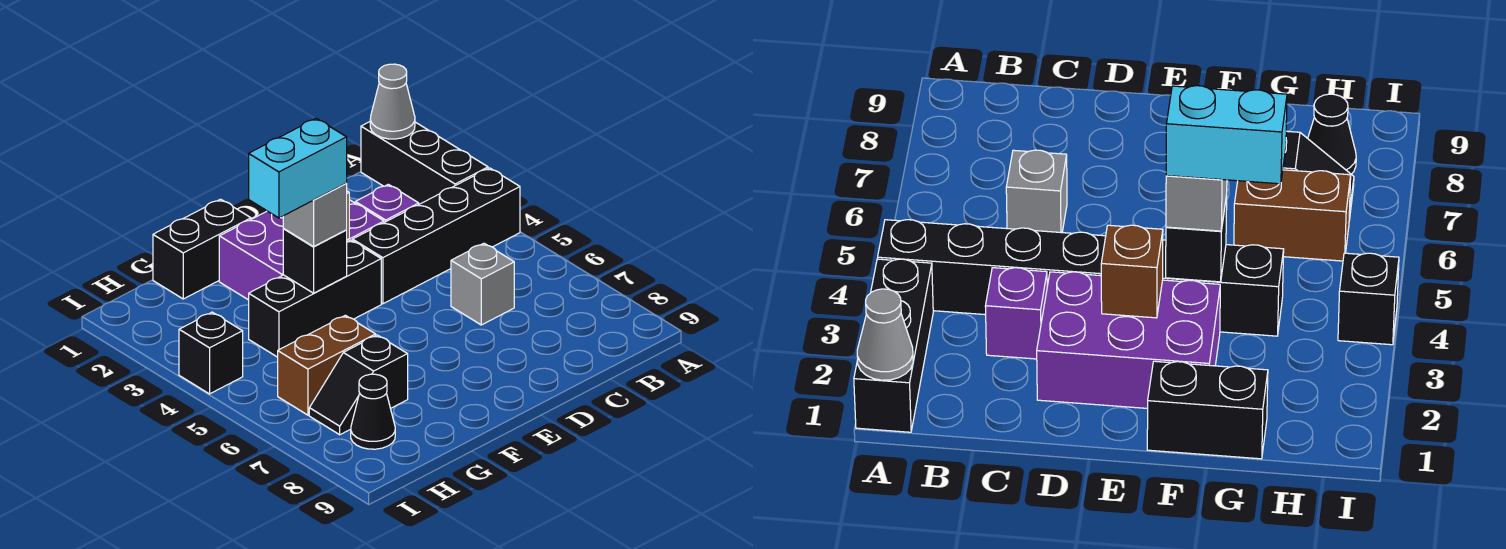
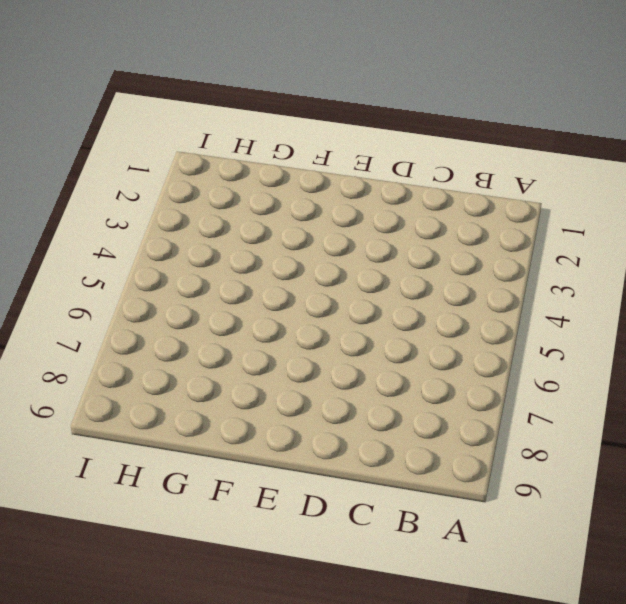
none -> black brick A1:A3 level 1
none -> black brick A4:D4 level 1
none -> purple brick C3 level 1

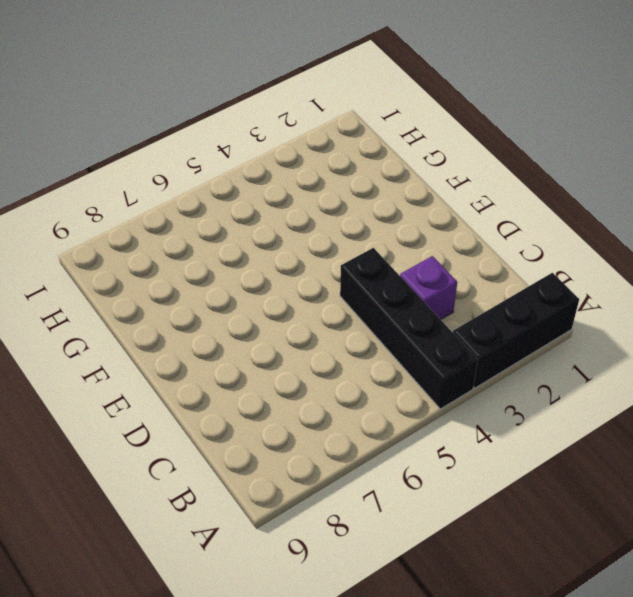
none -> grey brick C6 level 1
none -> purple brick D2:F3 level 1
none -> black brick E4:G4 level 1

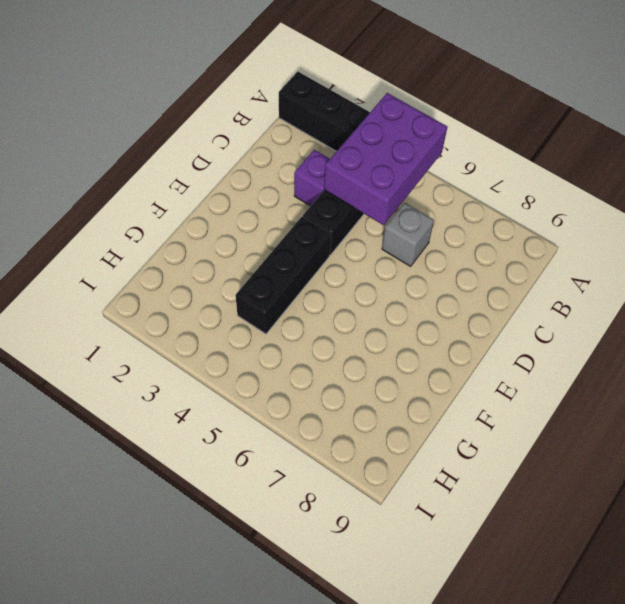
purple brick A4:C5 level 2 -> purple brick D2:F3 level 1
none -> black brick F1:G1 level 1
none -> brown brick G6:H6 level 1
none -> black slope G7:H7 level 1 top G

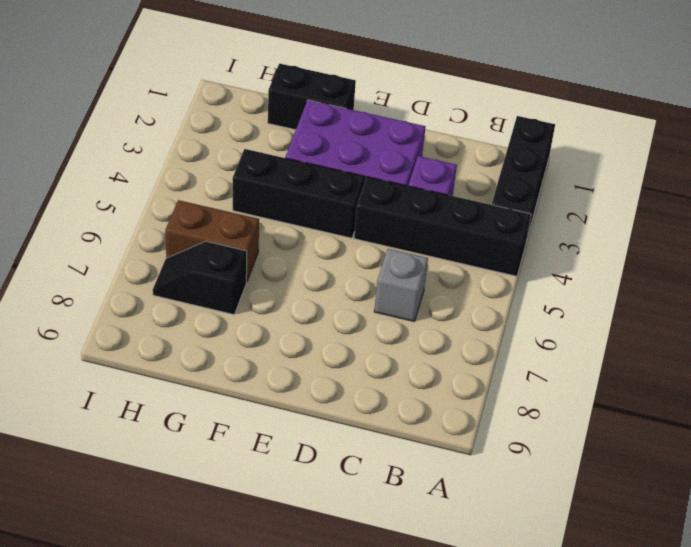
none -> black cone H8 level 1
none -> black brick I4 level 1
none -> grey cone A1 level 2

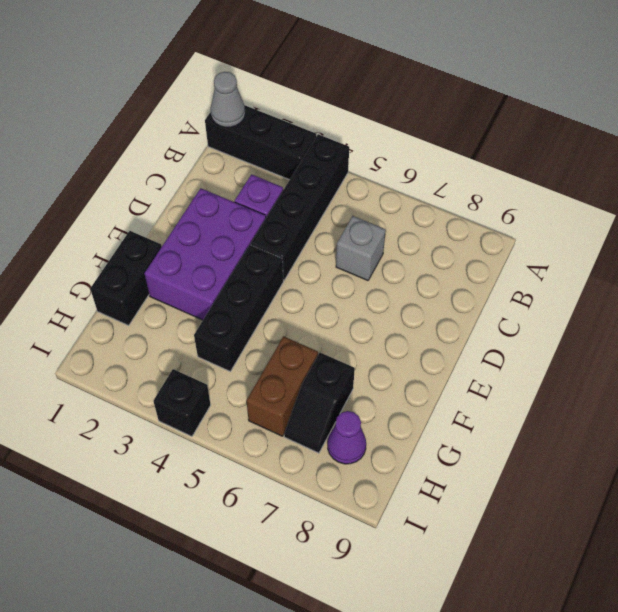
purple cone H8 level 1 -> black cone H8 level 1
none -> brown brick E3 level 2
none -> black brick F4 level 2
none -> grey brick F4 level 3

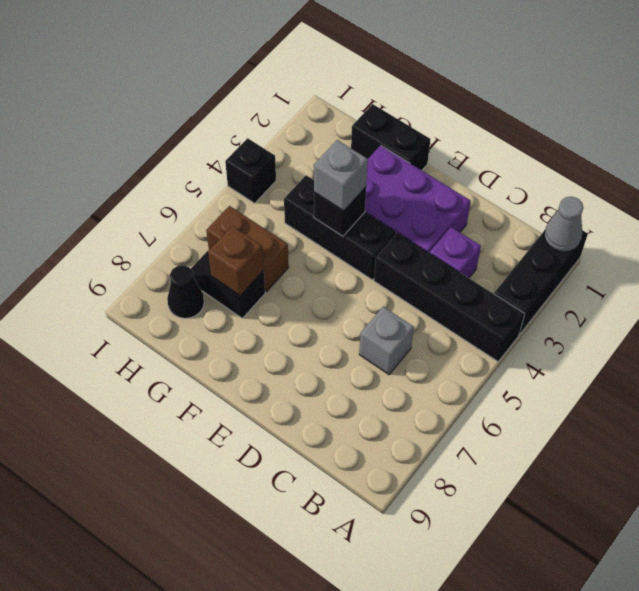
brown brick G7 level 2 -> brown brick E3 level 2
none -> cyan brick F4:G4 level 4

